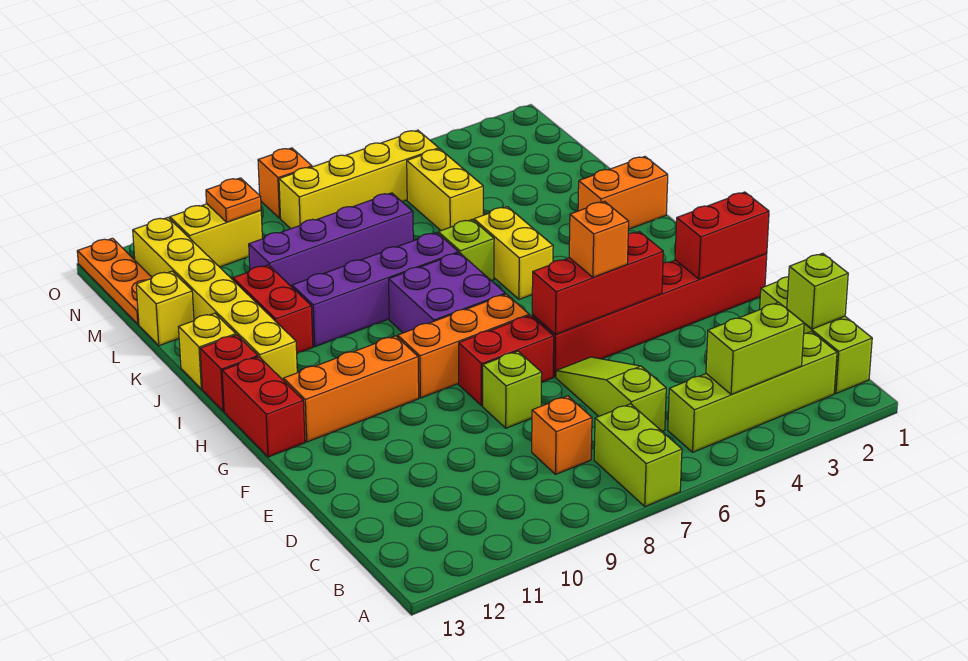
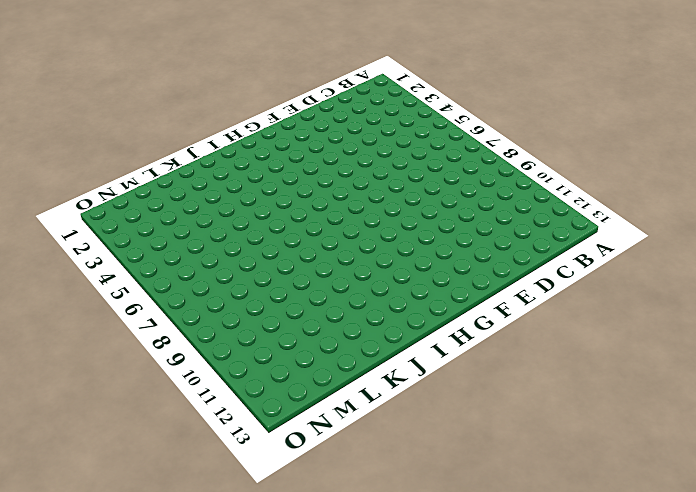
none -> lime brick A7:B7 level 1
none -> lime brick B1:D1 level 1
none -> lime brick B2:B5 level 1
none -> lime slope C6:E6 level 1 top C

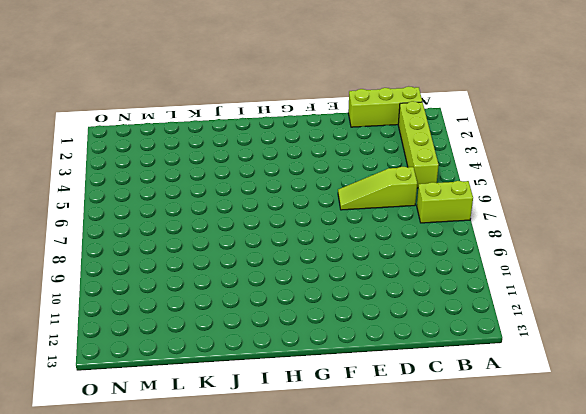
none -> orange brick C8 level 1
none -> lime brick E8 level 1
none -> red brick F1:F6 level 1
none -> red brick F7:F8 level 1

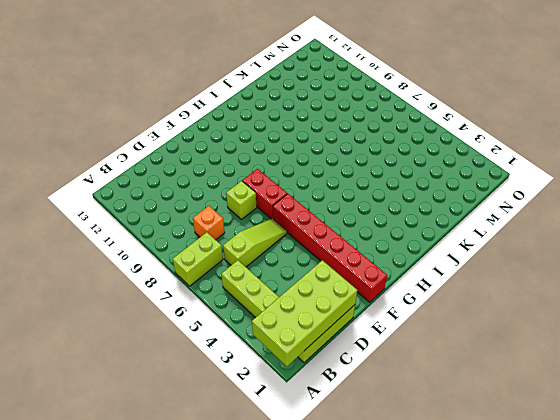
lime brick A1:D2 level 2 -> lime brick C1 level 2
none -> orange brick G7:G9 level 1
none -> orange brick G10:G12 level 1
none -> red brick G13:H13 level 1
none -> purple brick H7:I8 level 1

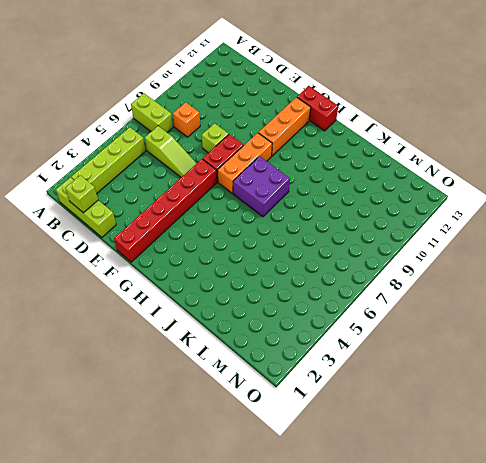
none -> yellow brick I5:J5 level 1
none -> yellow brick I12:N12 level 1
none -> red brick I13 level 1
none -> orange brick J1:J2 level 1

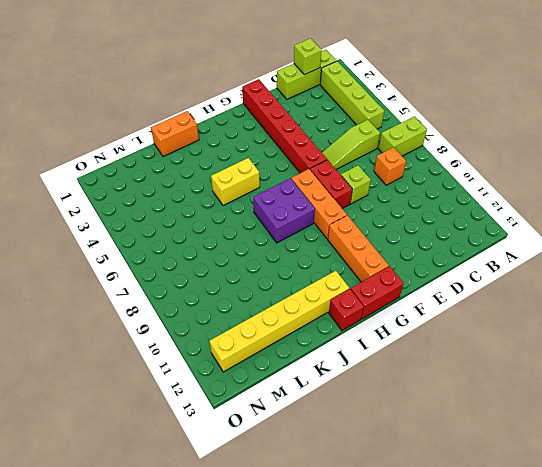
orange brick J1:K1 level 1 -> orange brick J1:J2 level 1
none -> lime brick J6 level 1
none -> purple brick J7:J10 level 1
none -> red brick J11:K11 level 1
none -> yellow brick J13 level 1

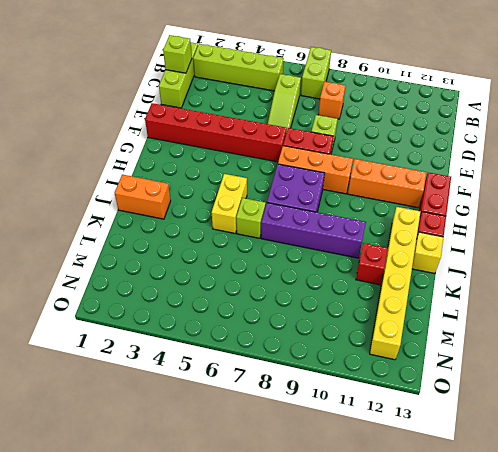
red brick K11 level 1 -> red brick J11:K11 level 1
none -> yellow brick L5:M5 level 1
none -> purple brick L7:L10 level 1
none -> yellow brick L13 level 1
none -> orange plate M13:O13 level 1

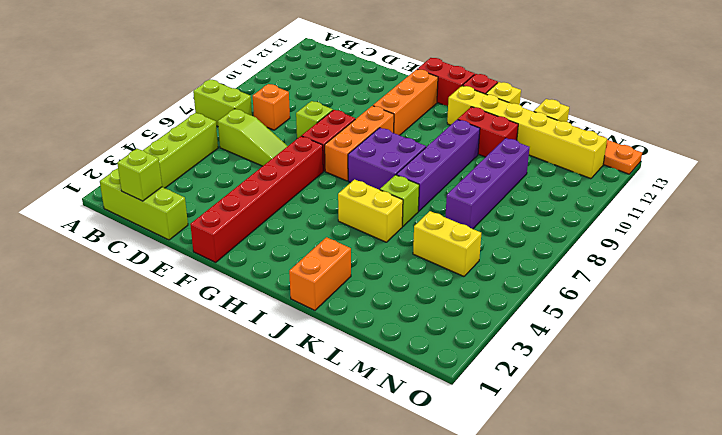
none -> yellow brick N5:N8 level 1
none -> yellow brick N10:N11 level 1
none -> orange brick O8 level 1
none -> lime brick B3:B4 level 2

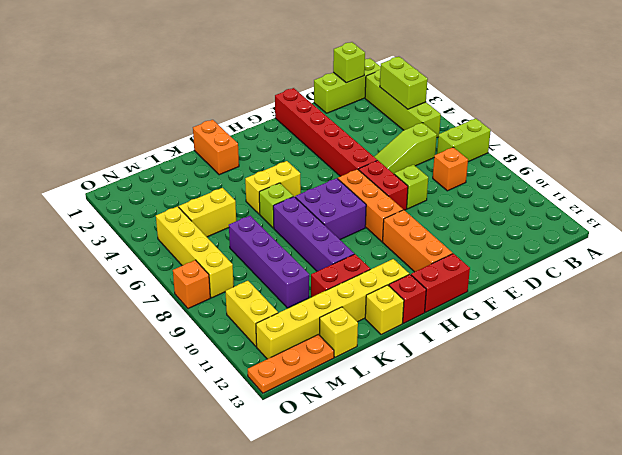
none -> red brick F1:F2 level 2
none -> red brick F4:F6 level 2
none -> orange plate N10 level 2
none -> orange brick F5 level 3

